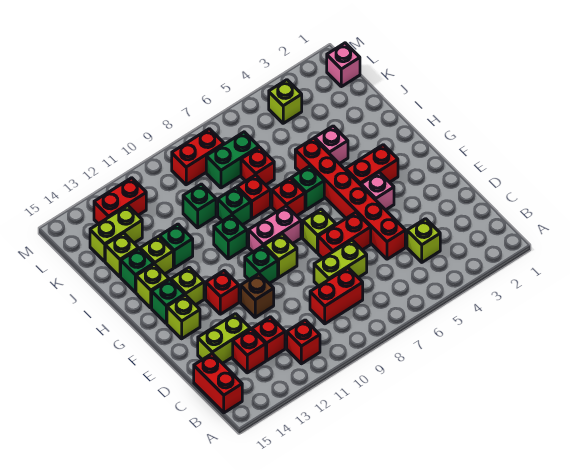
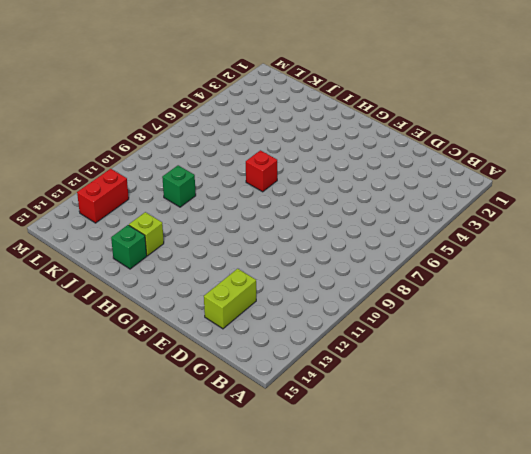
none -> red brick B11 level 1
none -> red brick B15:C15 level 1
none -> lime brick C4 level 1
none -> red brick C8:C9 level 1

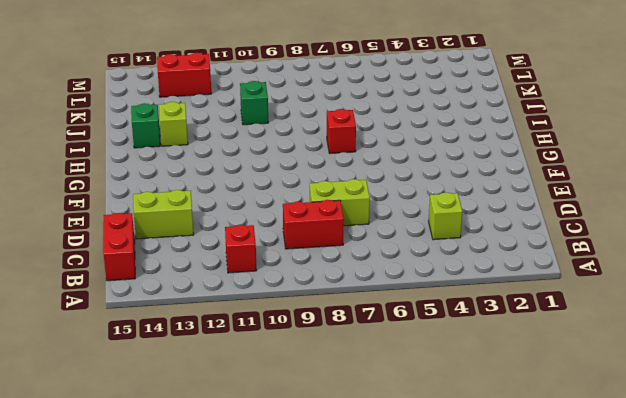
none -> red brick C12 level 1
none -> red brick C13 level 1
none -> red brick D5:I5 level 1
none -> red brick E6:E7 level 1

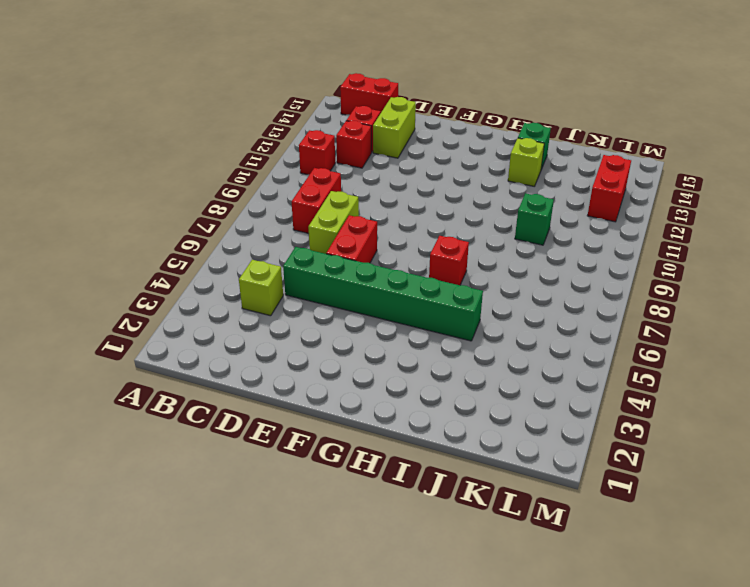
green brick D5:I5 level 1 -> red brick D5:I5 level 1
none -> brown brick E11 level 1
none -> pink brick F4 level 1
none -> lime brick F7 level 1
none -> lime brick F9 level 1

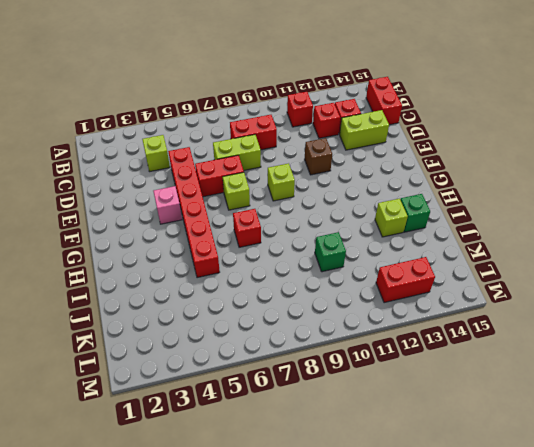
none -> green brick F10 level 1
none -> red brick F12 level 1
none -> lime brick F14 level 1
none -> red brick G3:G4 level 1

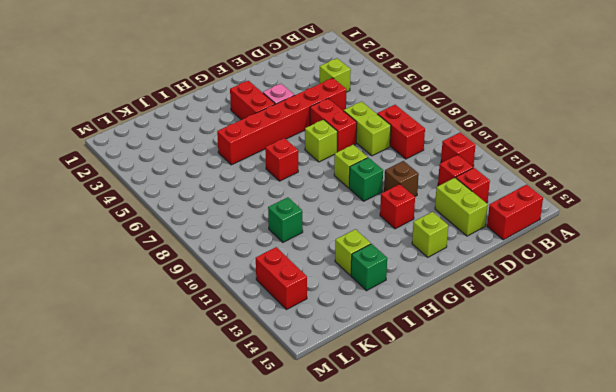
none -> pink brick G8:G9 level 1
none -> lime brick G13 level 1
none -> green brick G14 level 1
none -> green brick H6 level 1

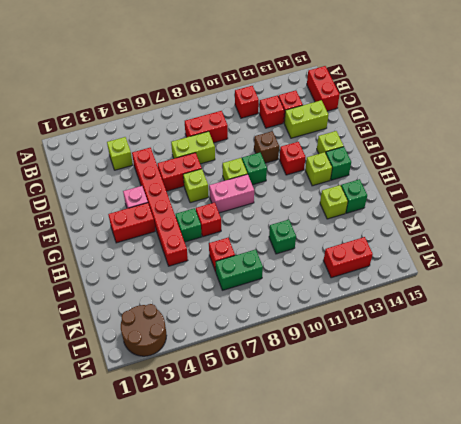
brown round brick L2:M3 level 1 -> none
none -> green brick H10 level 1
none -> lime brick H14 level 1
none -> pink brick I4 level 1
none -> red brick I8 level 1

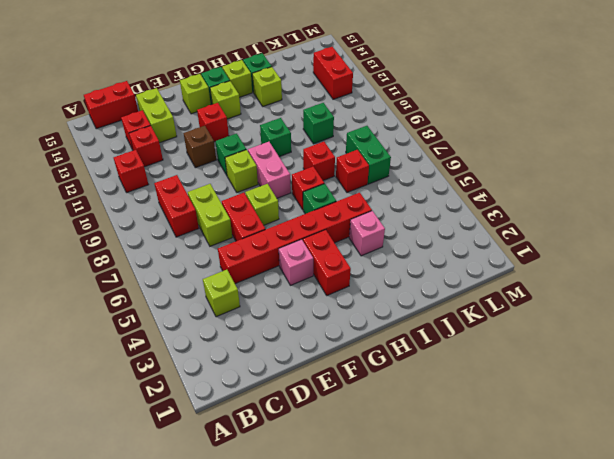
none -> green brick I9 level 1
none -> green brick I12 level 1
none -> lime brick J14 level 1
none -> lime brick K13:K14 level 1

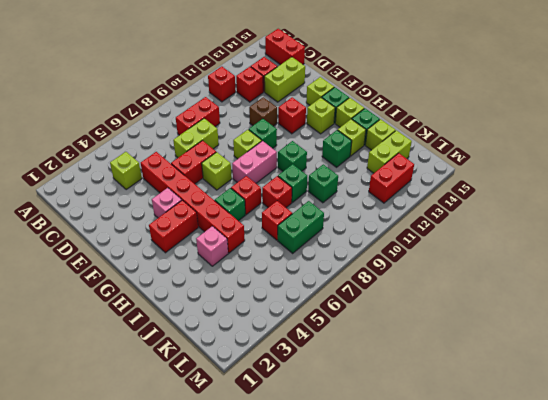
none -> pink brick L1 level 1
none -> lime brick L4 level 1
none -> red brick L8:L9 level 1

